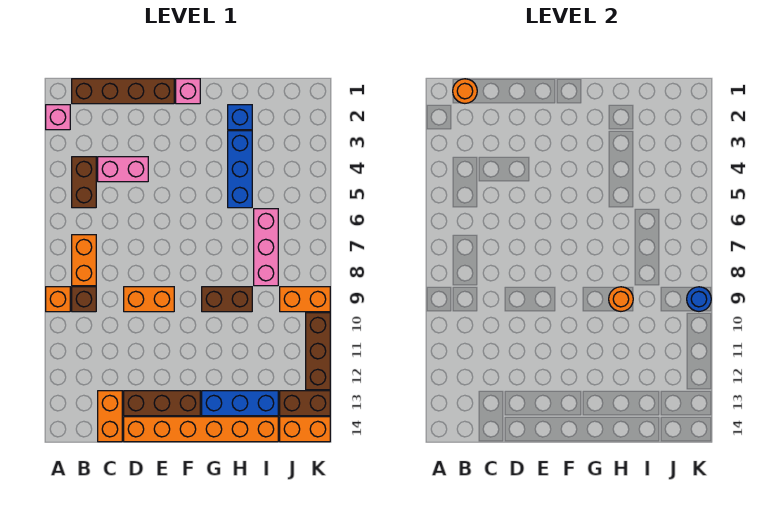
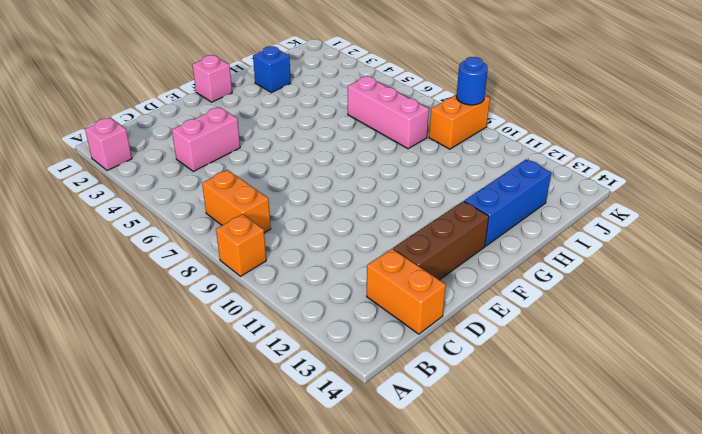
none -> brown brick B1:E1 level 1
none -> brown brick B4:B5 level 1
none -> brown brick B9 level 1

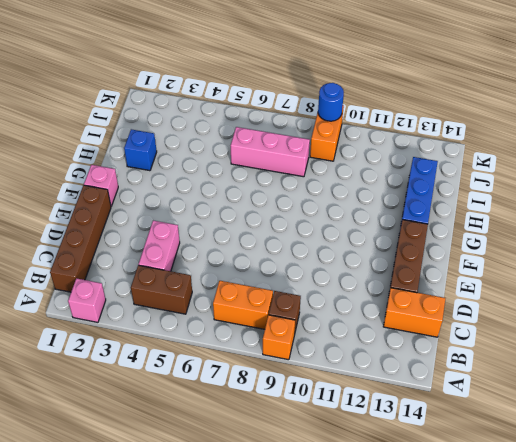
none -> orange brick D9:E9 level 1
none -> orange brick D14:I14 level 1
none -> brown brick G9:H9 level 1

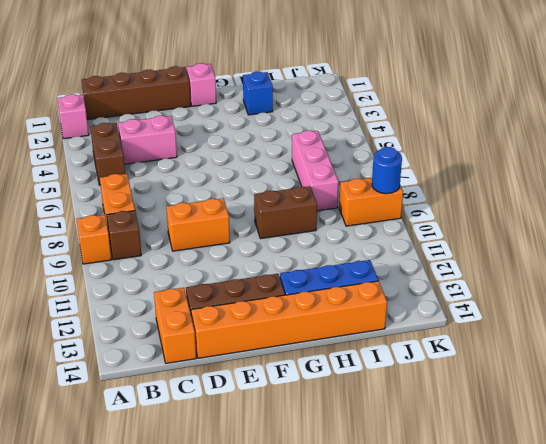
none -> blue brick H3:H5 level 1
none -> brown brick J13:K13 level 1
none -> orange brick J14:K14 level 1

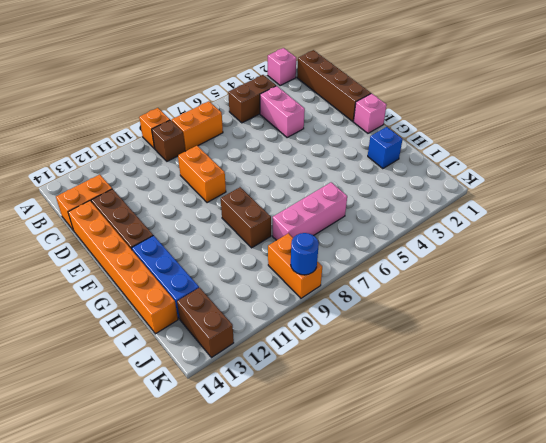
none -> blue brick H3:H5 level 1
none -> orange brick J14:K14 level 1
none -> brown brick K10:K12 level 1

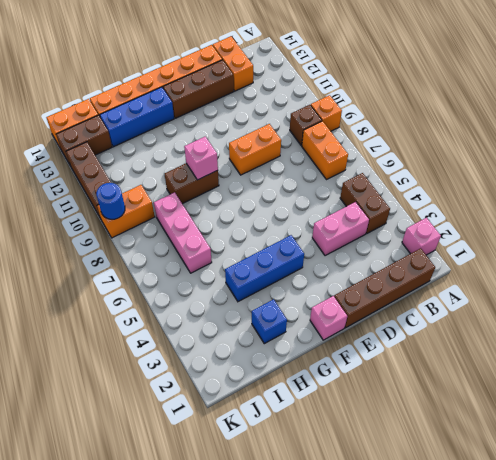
blue brick F4:H4 level 1 -> blue brick H3:H5 level 1
pink brick G9 level 2 -> none
none -> orange round brick B1 level 2
none -> orange round brick H9 level 2

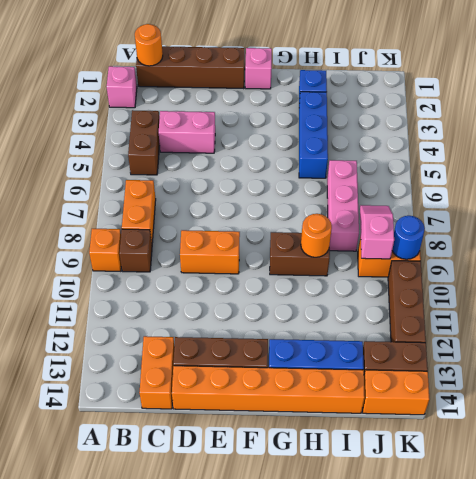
pink slope J8:J9 level 2 top 9 -> none

